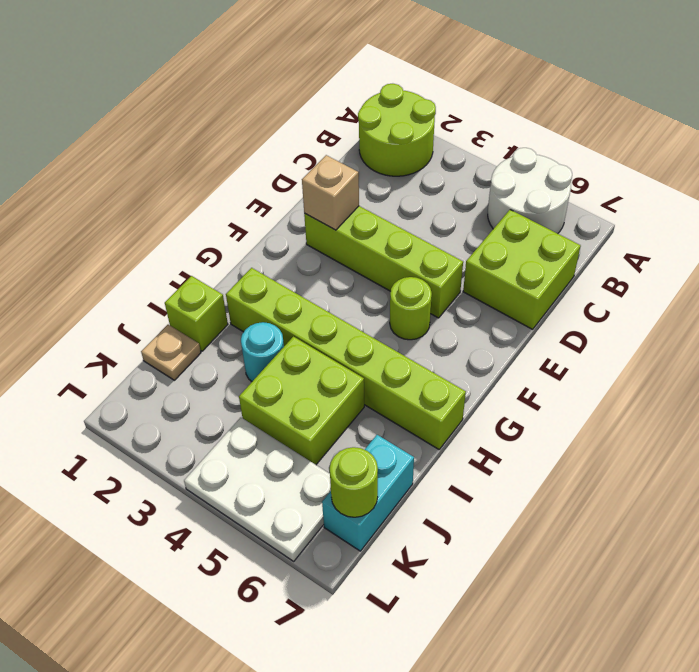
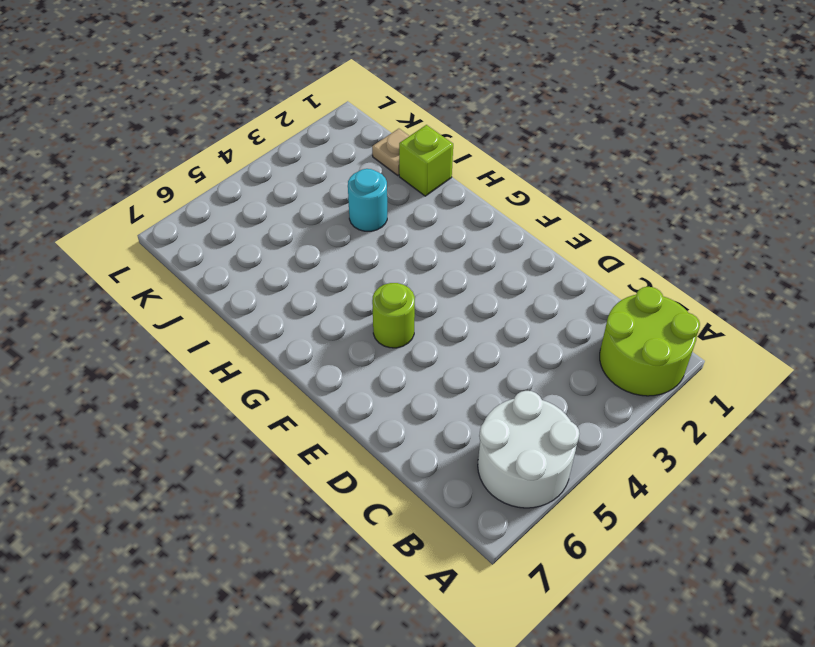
none -> lime brick C6:D7 level 1
none -> lime brick E2:E5 level 1
none -> lime brick H2:H7 level 1

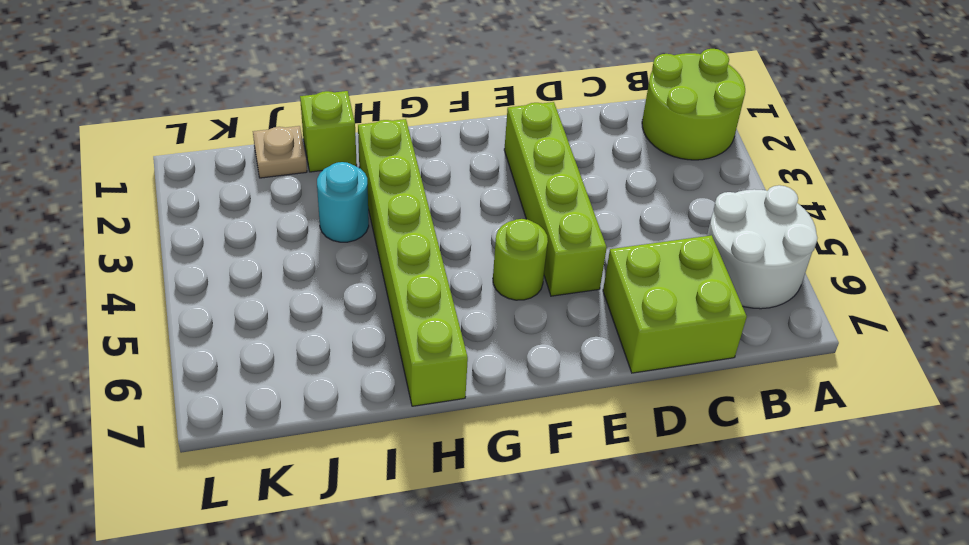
none -> lime brick I4:J5 level 1
none -> cyan brick J7:K7 level 1
none -> white plate K4:L6 level 1

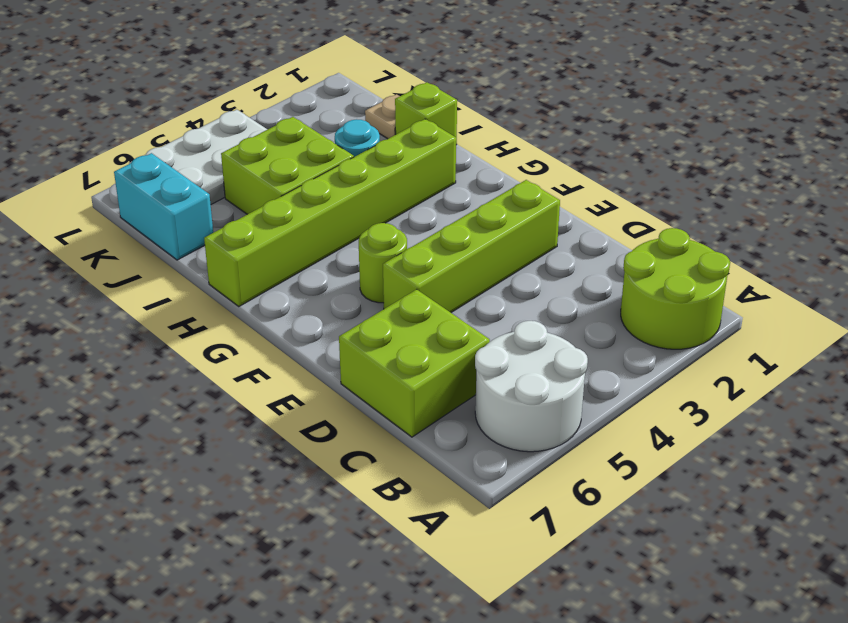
none -> tan brick E2 level 2
none -> lime round brick K7 level 2

